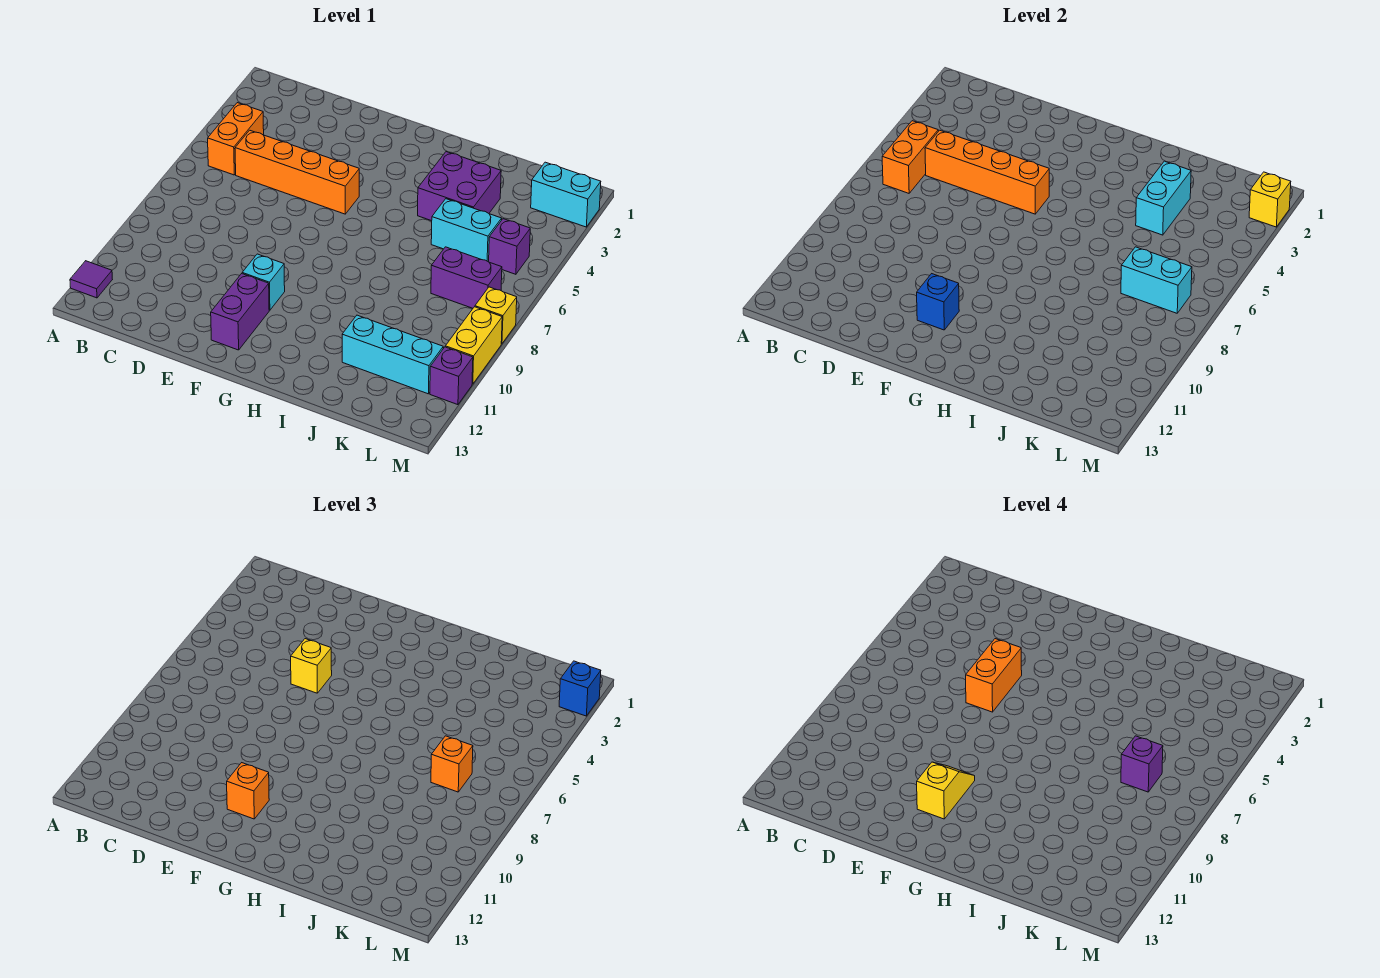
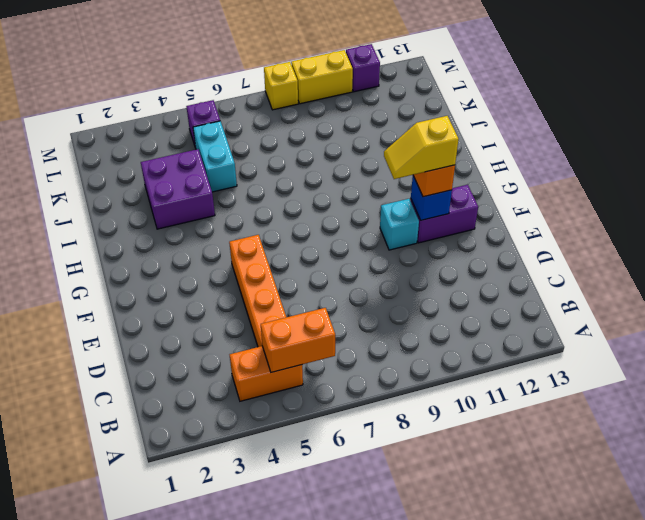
none -> purple tile A12 level 1
none -> cyan brick J11:L11 level 1
none -> purple brick K7:L7 level 1

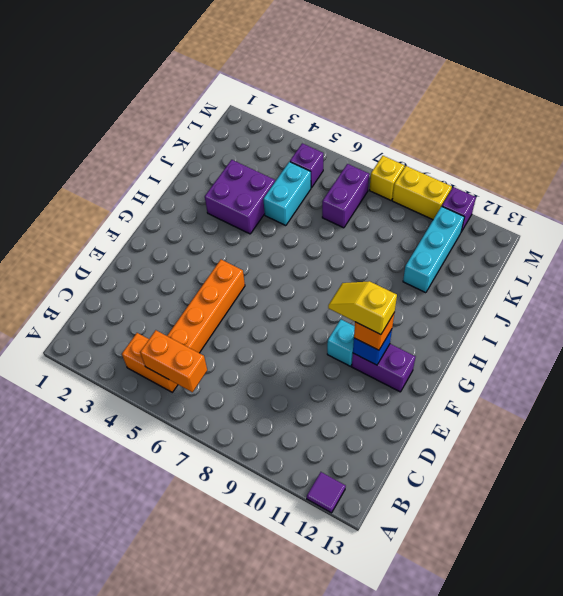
none -> cyan brick L2:M2 level 1
none -> orange brick C5:F5 level 2
none -> cyan brick J3:J4 level 2

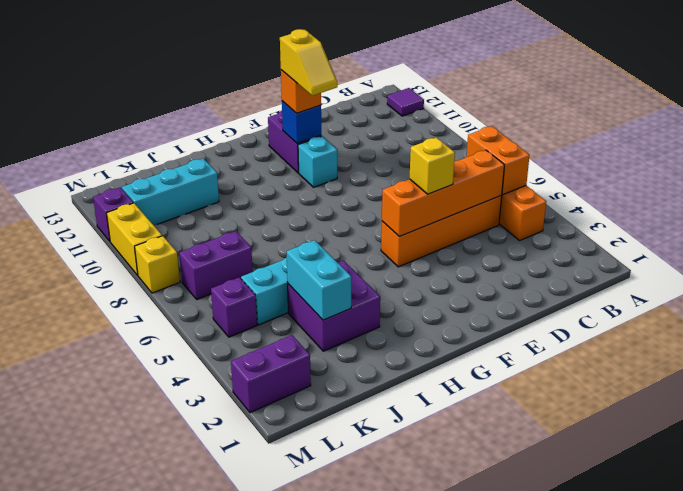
purple brick L2:M2 level 1 -> cyan brick L2:M2 level 1
none -> cyan brick K7:L7 level 2
none -> yellow brick M2 level 2
none -> orange brick K7 level 3

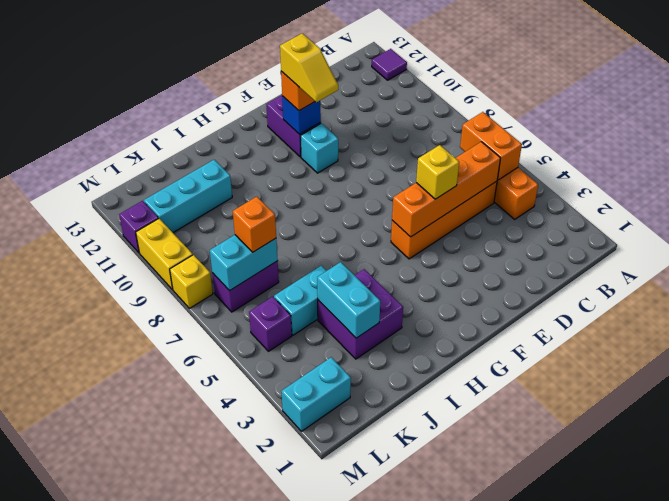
none -> yellow brick M2 level 2
none -> blue brick M2 level 3
none -> orange brick E5:E6 level 4

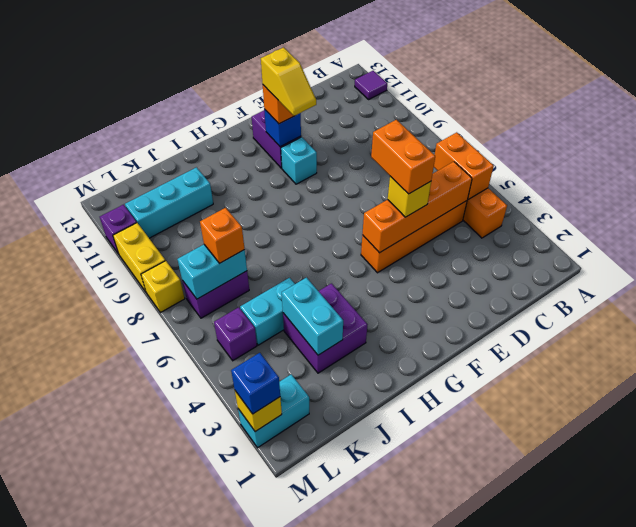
none -> purple brick K7 level 4

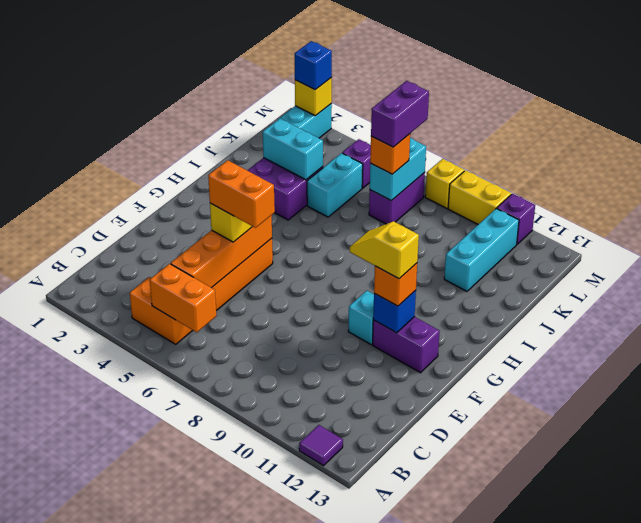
purple brick K7:L7 level 4 -> purple brick K7 level 4

